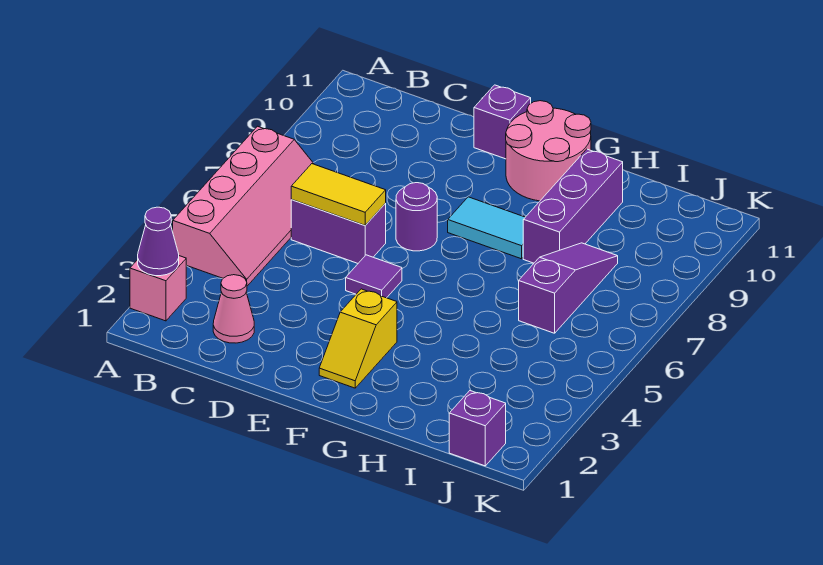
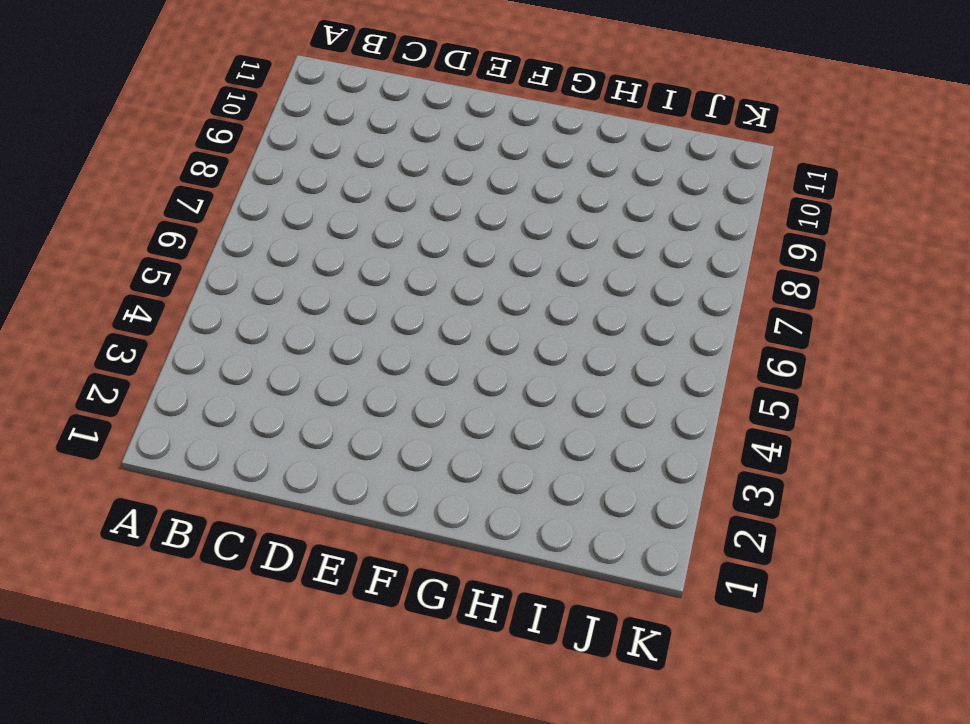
none -> pink brick A2 level 1
none -> pink slope A4:B7 level 1 top A
none -> pink cone C2 level 1

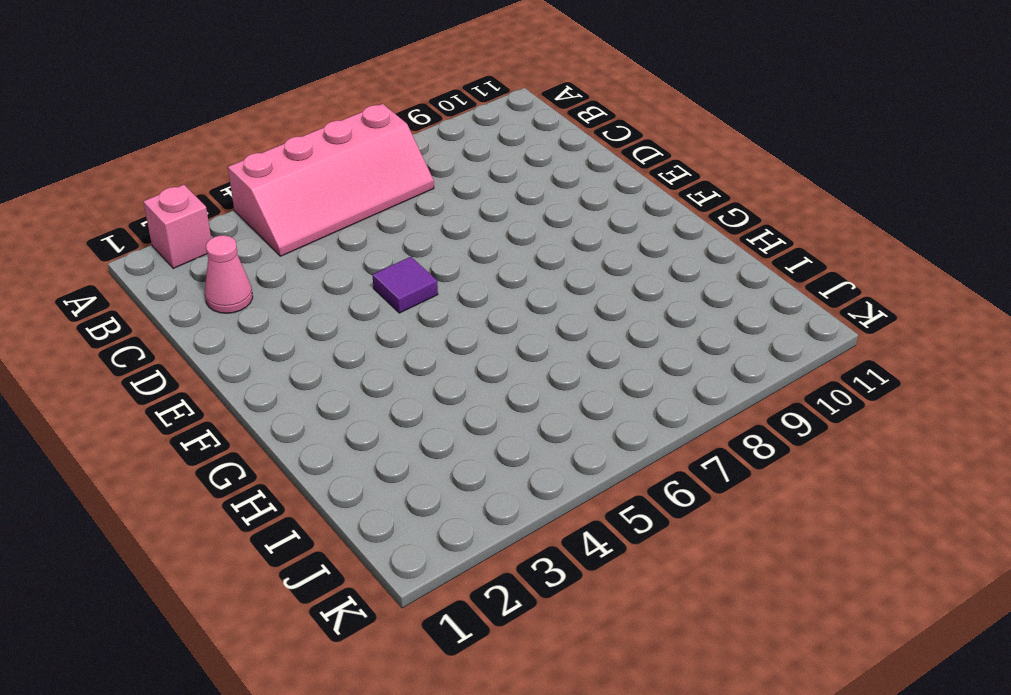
none -> purple brick C6:D6 level 1
none -> purple round brick E7 level 1
none -> purple brick E11 level 1

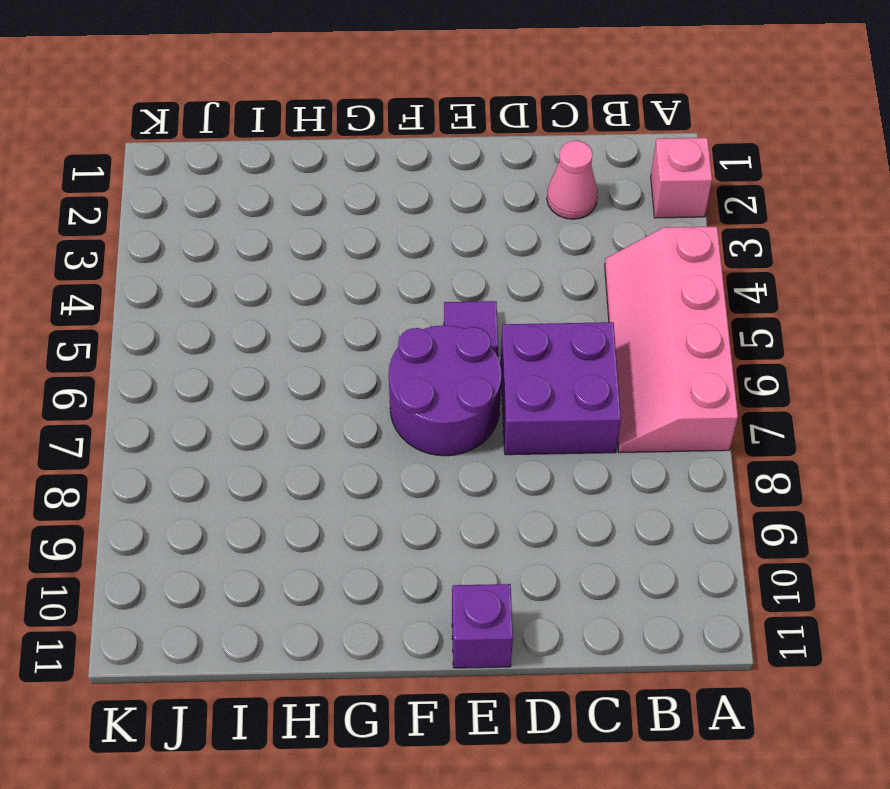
purple brick C6:D7 level 1 -> purple brick C6:D6 level 1
purple round brick E6:F7 level 1 -> purple round brick E7 level 1
none -> yellow slope F2:F3 level 1 top 3
none -> cyan tile F8:G8 level 1
none -> pink round brick F10:G11 level 1

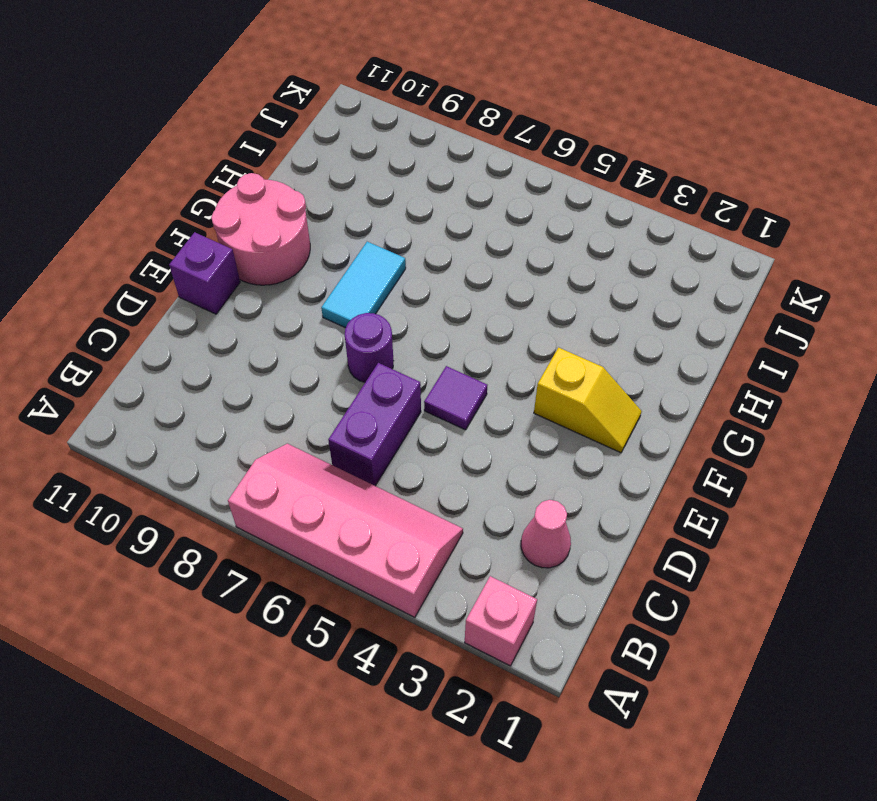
none -> purple brick H8:H10 level 1
none -> purple slope I6:I8 level 1 top 6
none -> purple brick J1 level 1

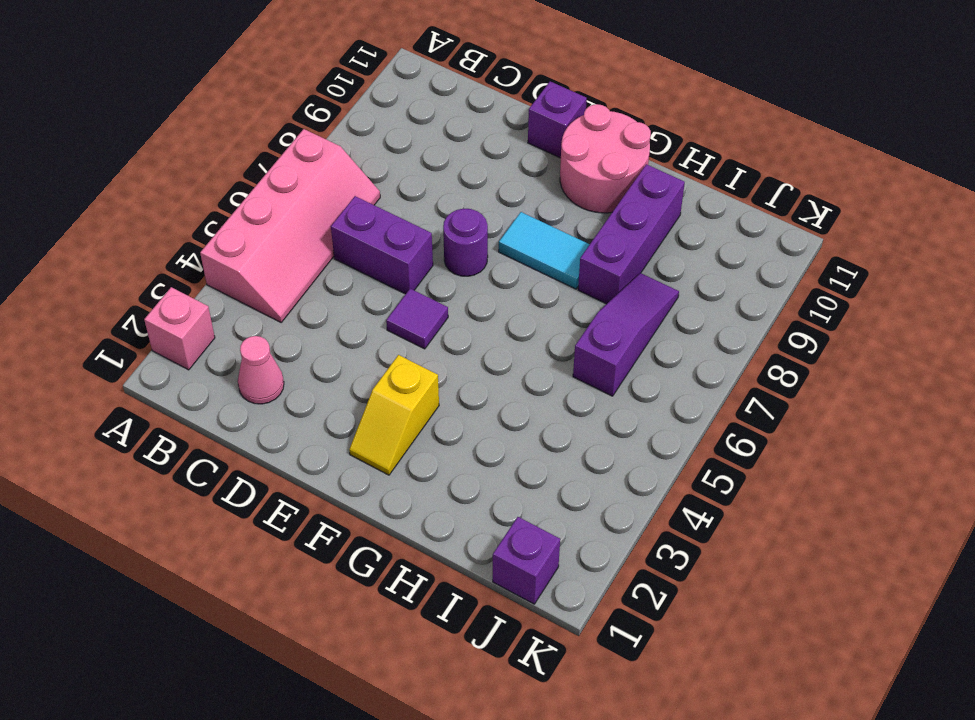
none -> purple cone A2 level 2
none -> yellow tile C6:D6 level 2

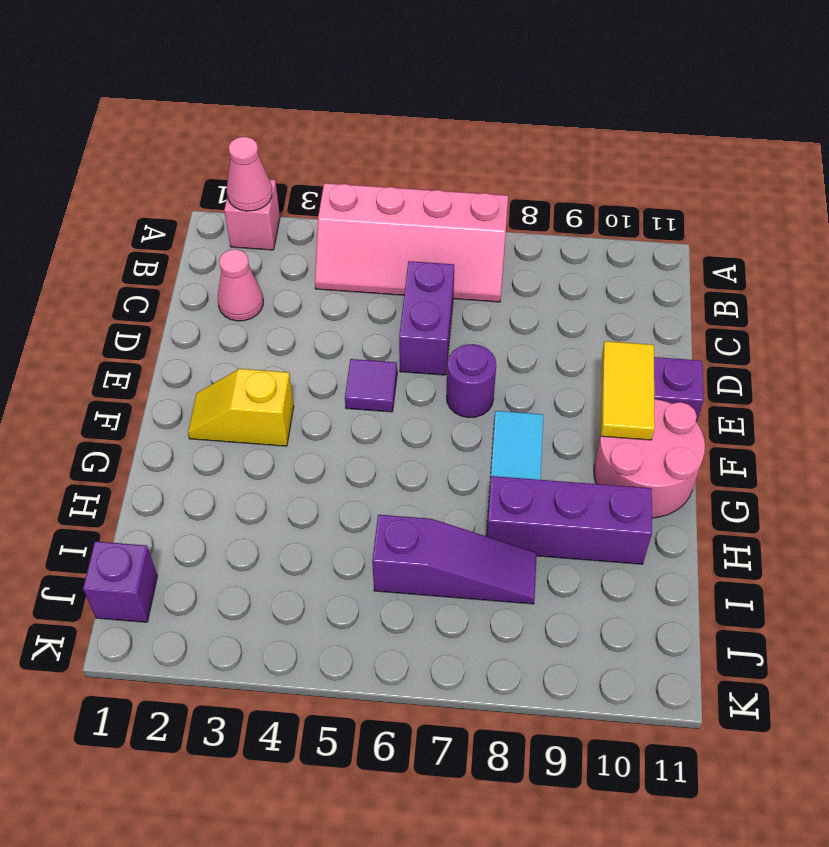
pink cone A2 level 2 -> purple cone A2 level 2
yellow tile E10:F10 level 2 -> yellow tile C6:D6 level 2

